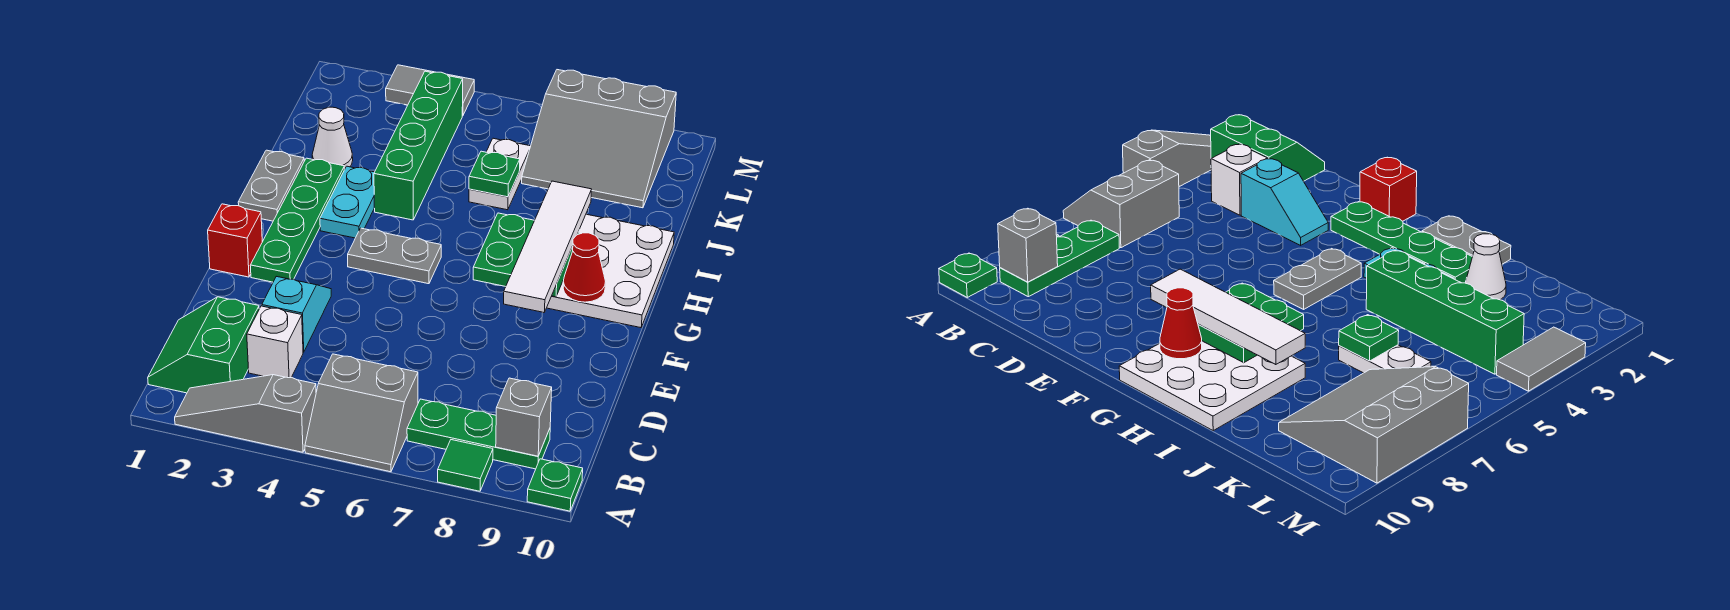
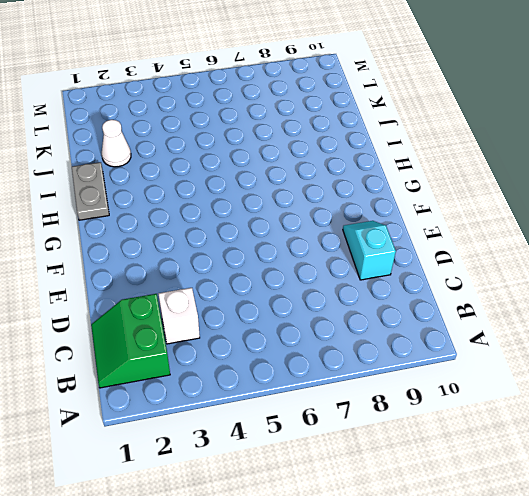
cyan slope D9:E9 level 1 top D -> cyan slope D3:E3 level 1 top D
none -> grey slope A2:A4 level 1 top 4
none -> grey slope A5:B6 level 1 top B
none -> green tile A8 level 1

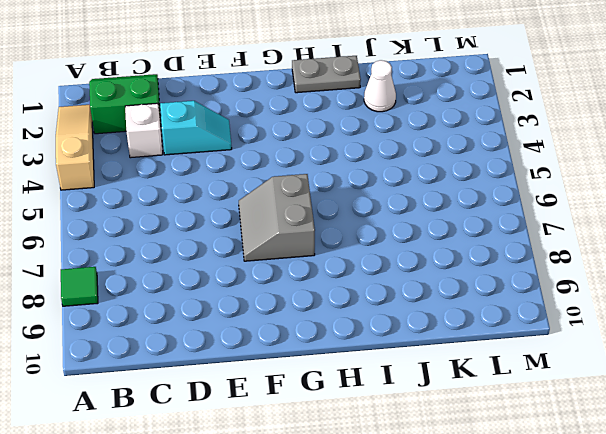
tan slope A2:A4 level 1 top 4 -> grey slope A2:A4 level 1 top 4
grey slope F6:G7 level 1 top G -> grey slope A5:B6 level 1 top B
none -> green plate A10 level 1
none -> green plate B7:B9 level 1
none -> red brick F1 level 1

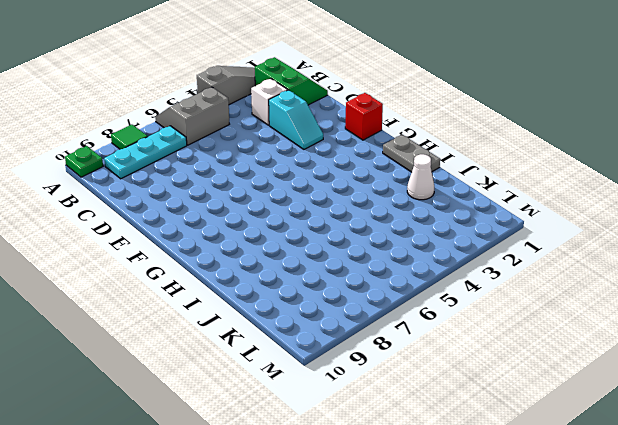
cyan plate B7:B9 level 1 -> green plate B7:B9 level 1
none -> green plate F2:I2 level 1
none -> grey plate G4:G5 level 1
none -> white plate G8:I10 level 1

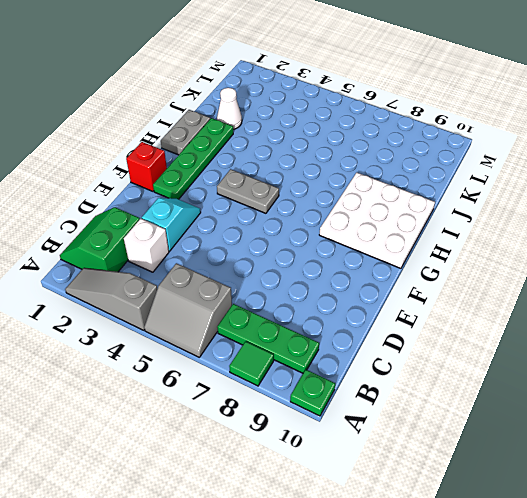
none -> cyan plate H3:I3 level 1
none -> green brick I4:L4 level 1
none -> white plate J6:K6 level 1

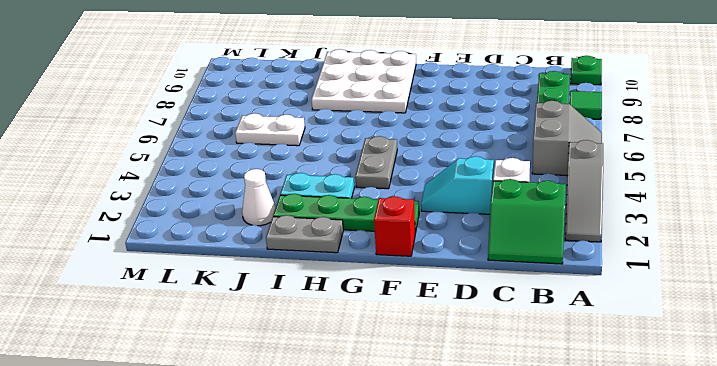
none -> green brick I4:L4 level 1
none -> grey slope K7:M9 level 1 top M
none -> grey tile M3:M4 level 1

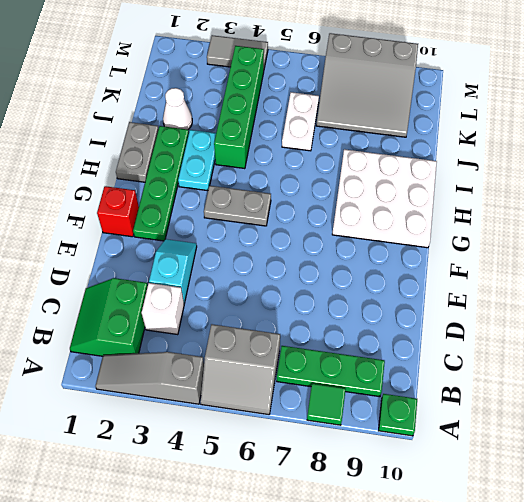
none -> grey brick B9 level 2
none -> green plate G7:H8 level 2
none -> red cone G9 level 2

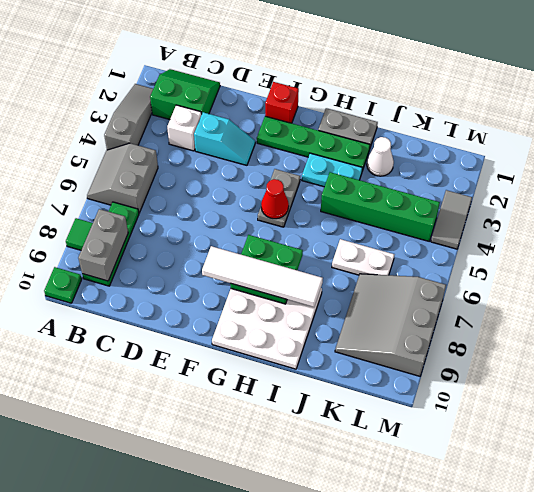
grey brick B8:B9 level 2 -> grey brick B9 level 2
red cone G5 level 2 -> red cone G9 level 2
none -> green plate J6 level 2

